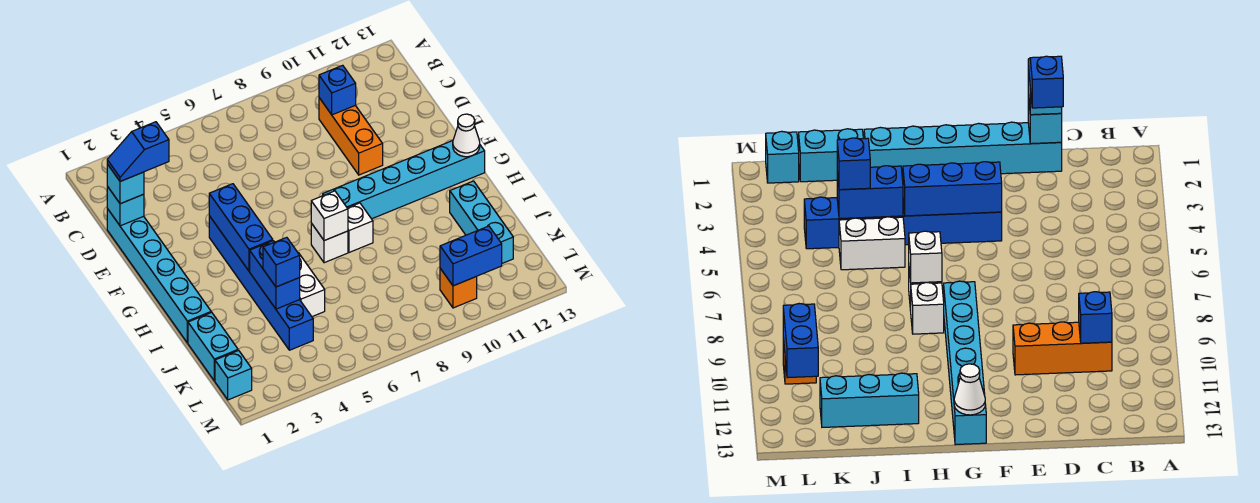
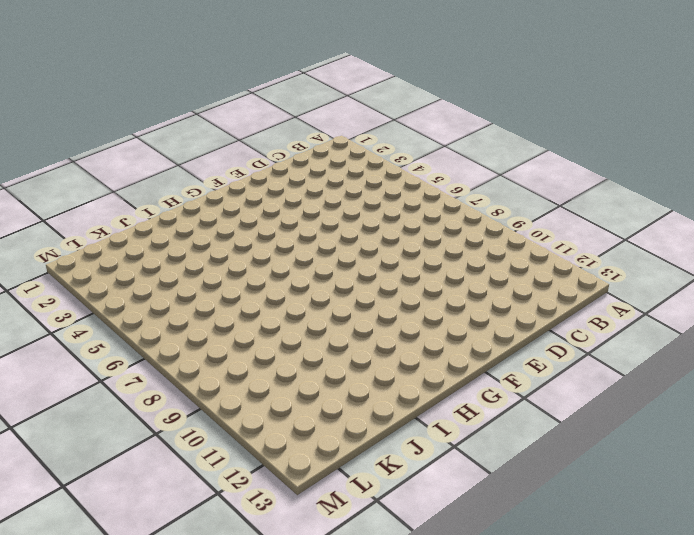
none -> orange brick C10:E10 level 1
none -> cyan brick D1:I1 level 1
none -> blue brick F4:K4 level 1

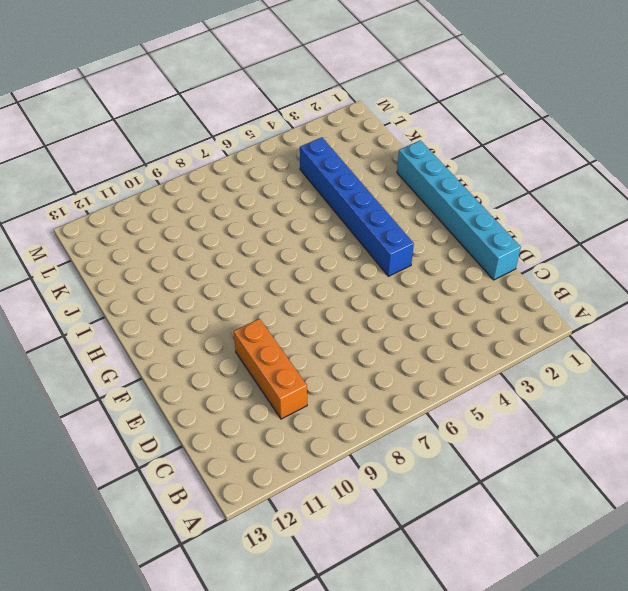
none -> cyan brick G8:G13 level 1
none -> white brick H7 level 1
none -> white brick H8 level 1

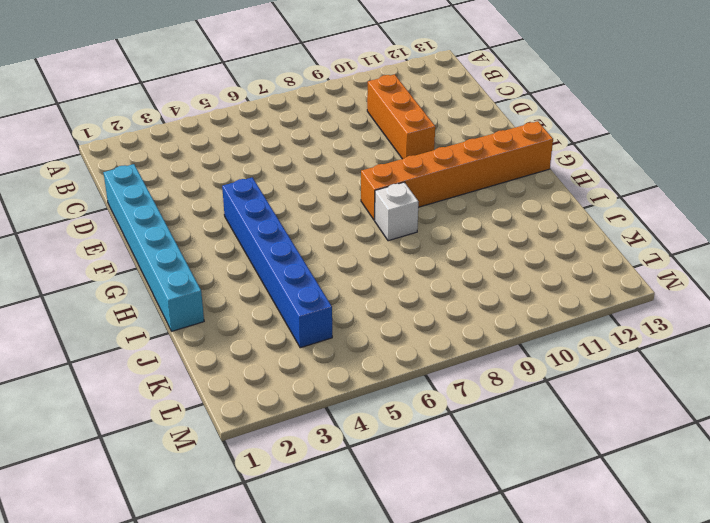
orange brick G8:G13 level 1 -> cyan brick G8:G13 level 1
none -> white brick H7 level 1
none -> white brick I5:J5 level 1
none -> cyan brick I12:K12 level 1

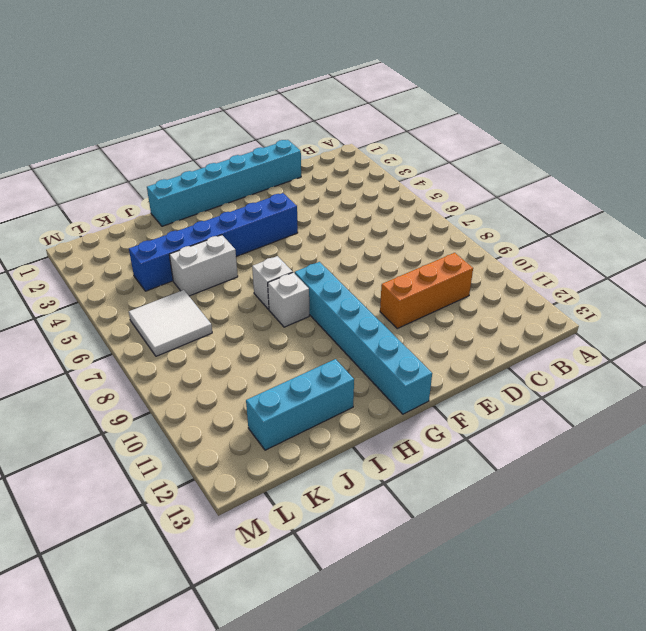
white tile K6:L7 level 1 -> none
none -> cyan brick J1:K1 level 1
none -> cyan brick L1 level 1
none -> orange brick L10 level 1

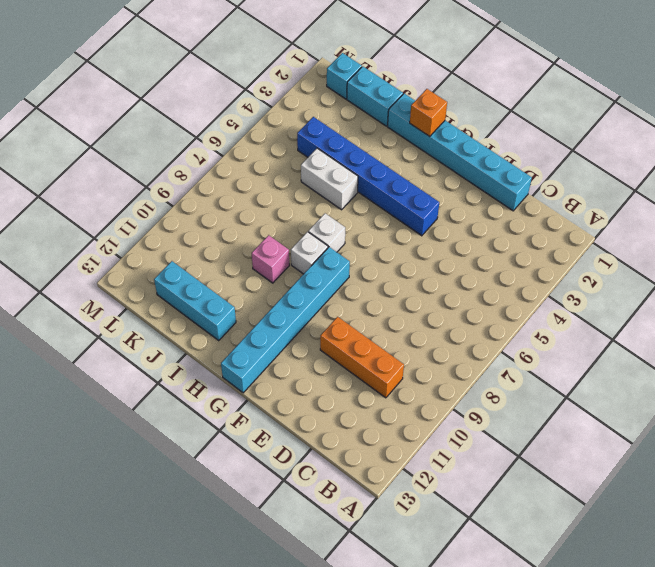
orange brick H1 level 2 -> orange brick L10 level 1
pink brick I9 level 1 -> none
none -> blue brick C10 level 2
none -> cyan brick D1 level 2
none -> blue brick F4:H4 level 2

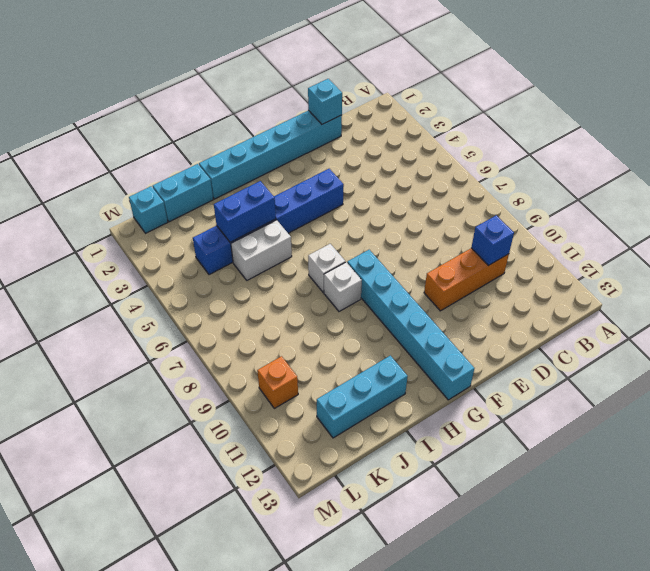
none -> blue brick F4:H4 level 2
none -> white cone G13 level 2
none -> white brick H7 level 2

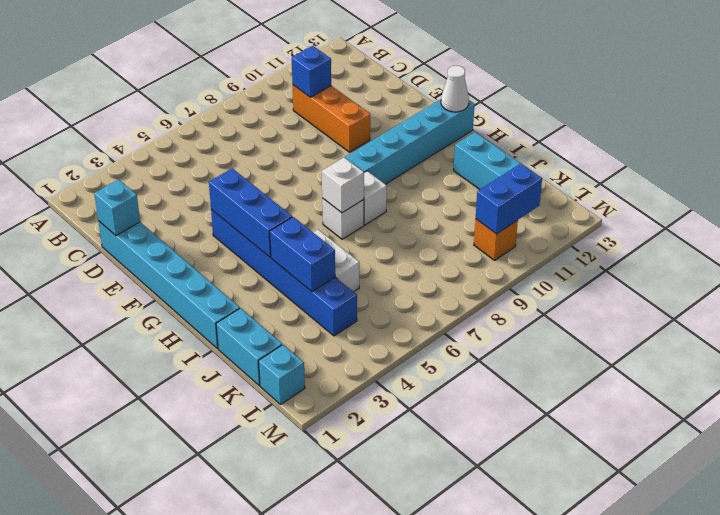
none -> cyan brick D1 level 3
none -> blue brick J4 level 3
none -> blue slope D1:D2 level 4 top 2

